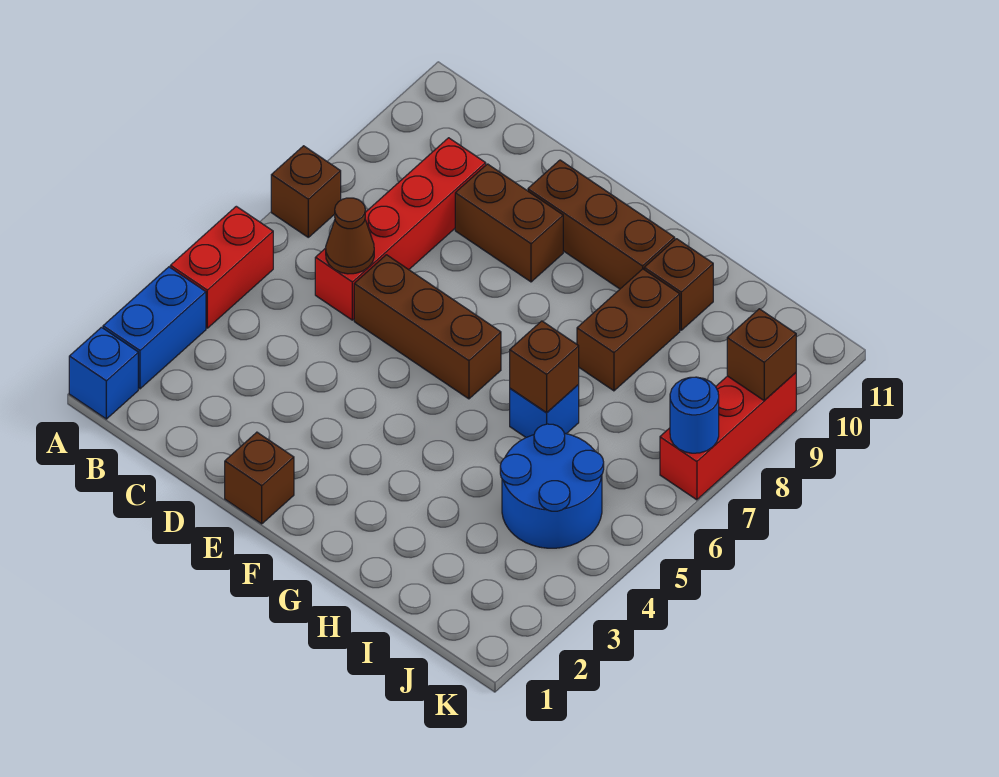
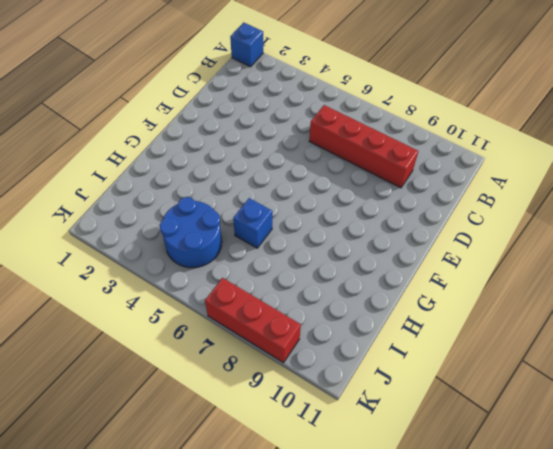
none -> blue brick A2:A3 level 1
none -> red brick A4:A5 level 1
none -> brown brick A7 level 1

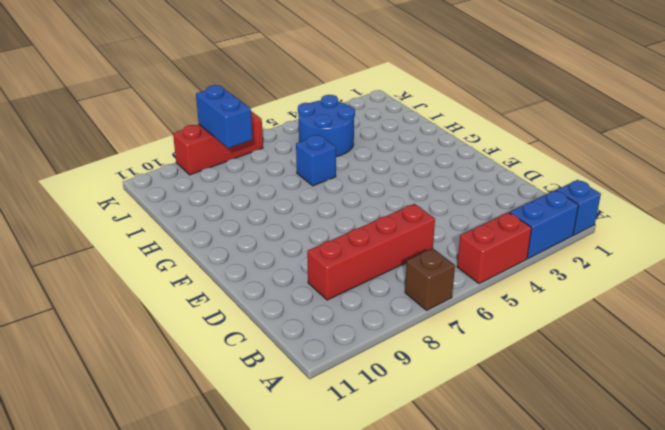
blue brick J8:K8 level 2 -> none
none -> brown brick D6:F6 level 1
none -> brown brick D9:E9 level 1
none -> brown brick E1 level 1

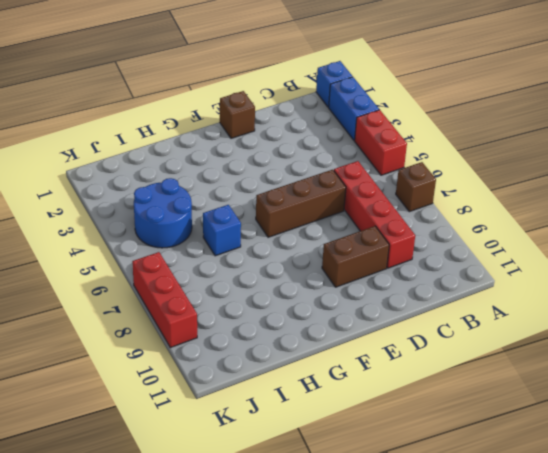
none -> brown brick E10:G10 level 1
none -> brown brick H8:H9 level 1
none -> brown brick H10 level 1

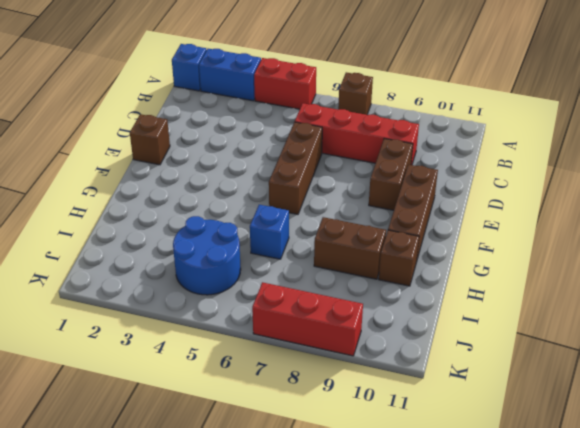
none -> brown cone C6 level 2
none -> brown brick H6 level 2
none -> blue round brick K7 level 2

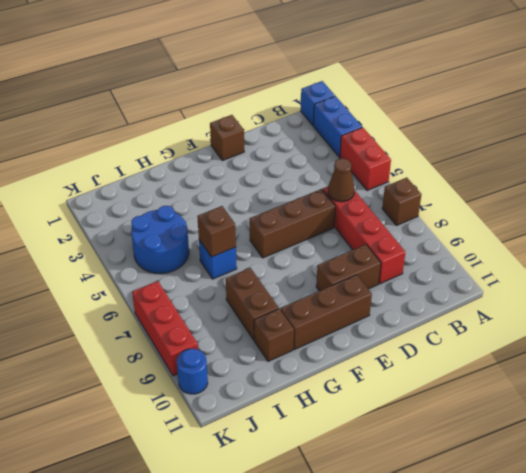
blue round brick K10 level 1 -> blue round brick K7 level 2
none -> brown brick K9 level 2

